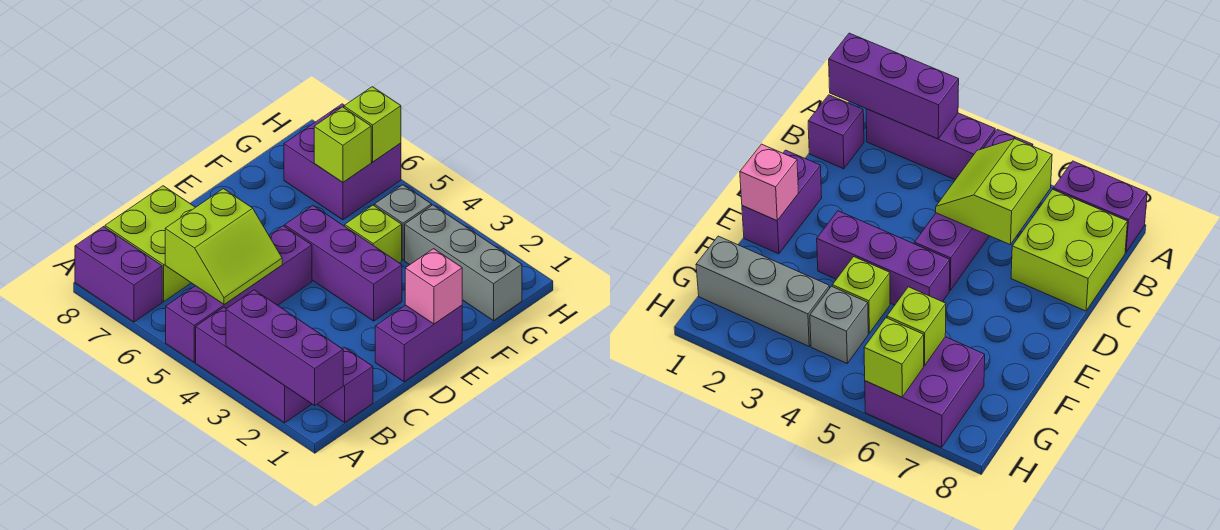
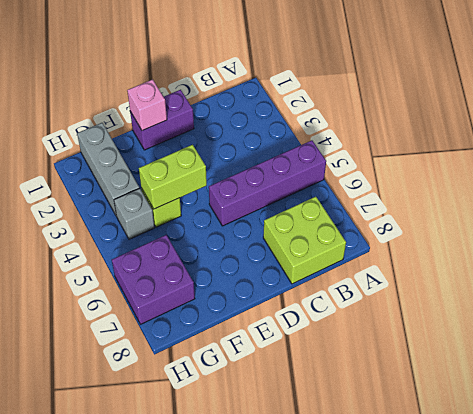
lime brick E4:F4 level 2 -> none
none -> purple brick A2:A4 level 1
none -> purple brick A7:A8 level 1
none -> purple brick B1 level 1

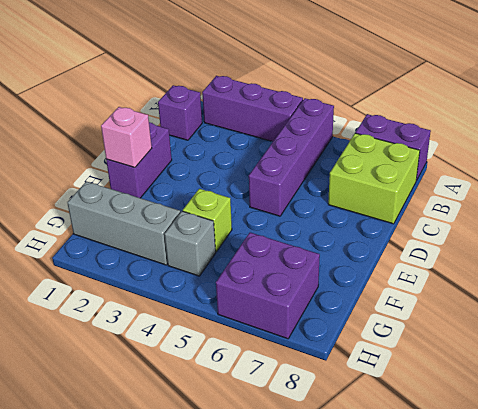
none -> purple brick E3:E5 level 1
none -> purple brick A1:A3 level 2
none -> lime slope B5:C6 level 2 top 6

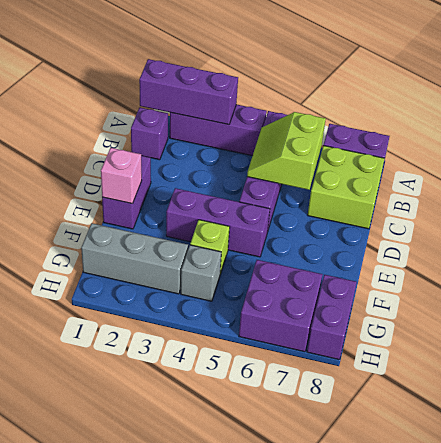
purple brick G8:H8 level 1 -> none
none -> lime brick G6 level 2
none -> lime brick H6 level 2

